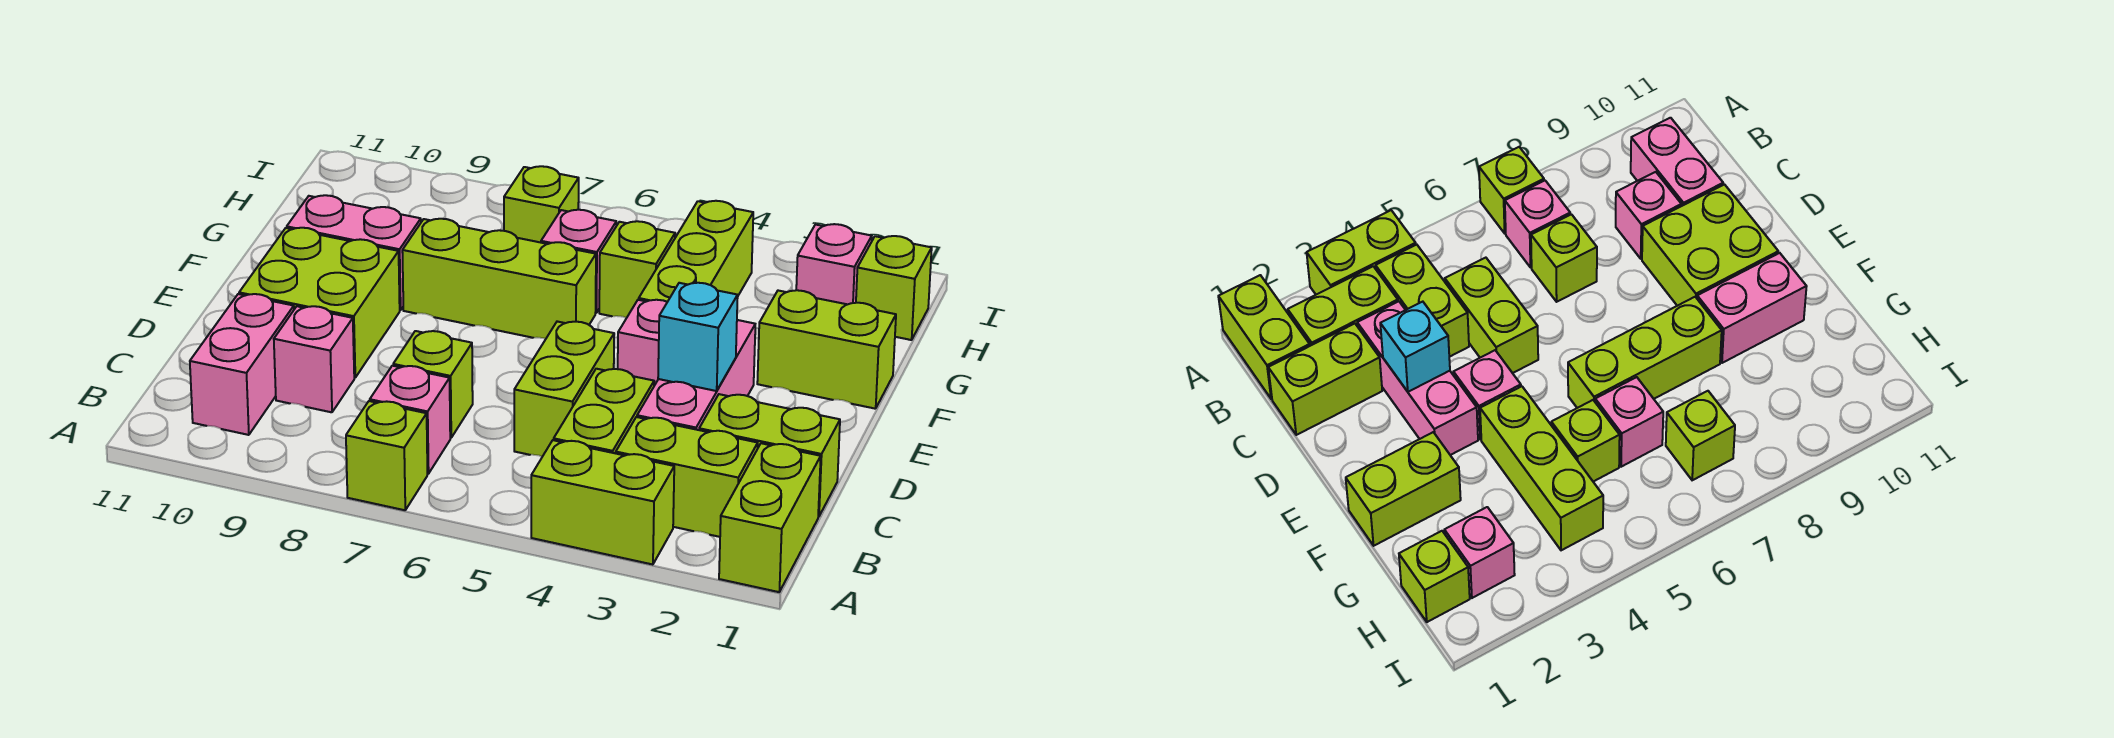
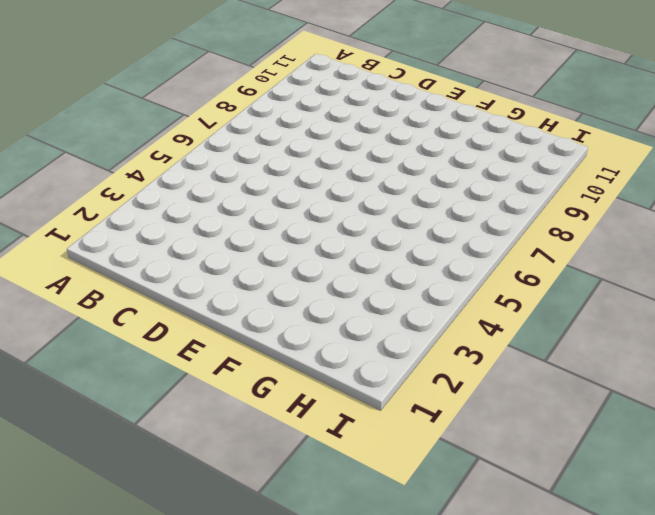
none -> lime brick A1:B1 level 1
none -> lime brick A3:A4 level 1
none -> lime brick A7 level 1

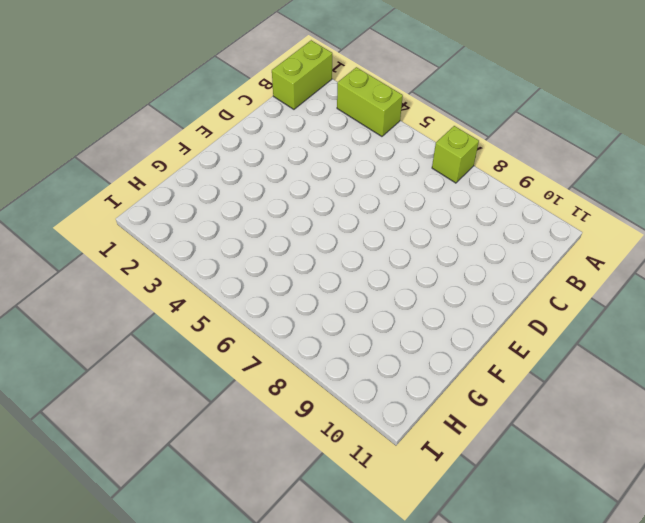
none -> lime brick B2:B3 level 1
none -> lime brick B4:C4 level 1
none -> pink brick B7 level 1

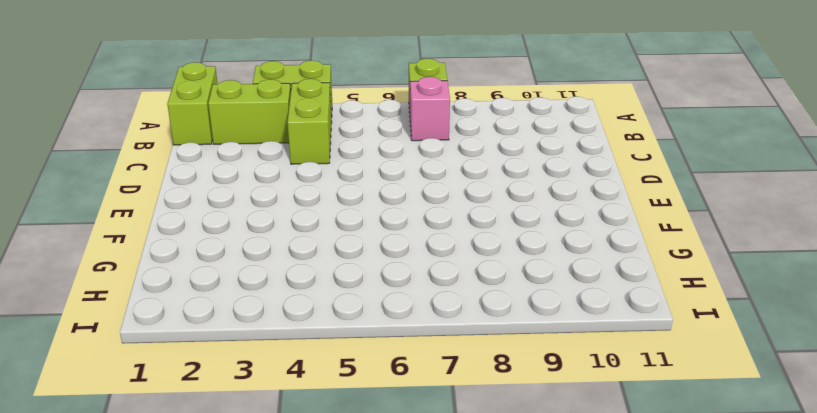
none -> pink brick B10:C10 level 1
none -> lime brick C1:C2 level 1
none -> pink brick C3:E3 level 1

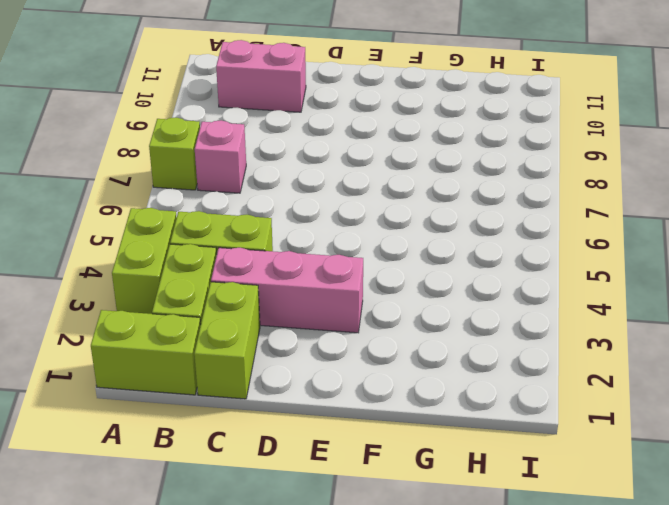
none -> lime brick C5:D5 level 1
none -> lime brick C7 level 1
none -> pink brick C9 level 1

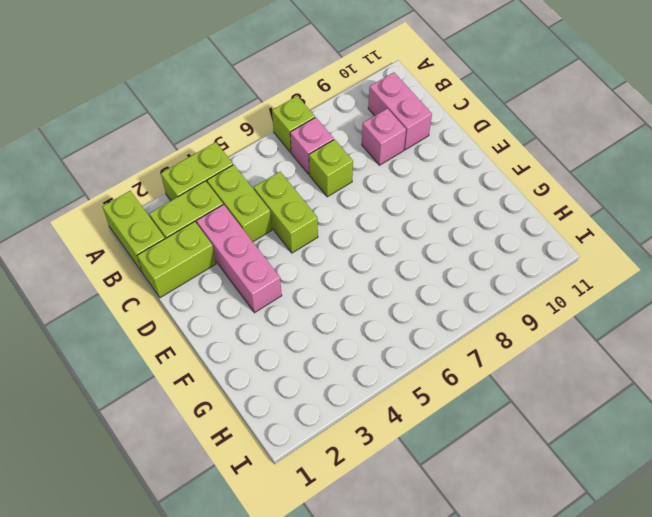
none -> lime brick D9:E10 level 1
none -> pink brick E4 level 1
none -> lime brick F1:F2 level 1

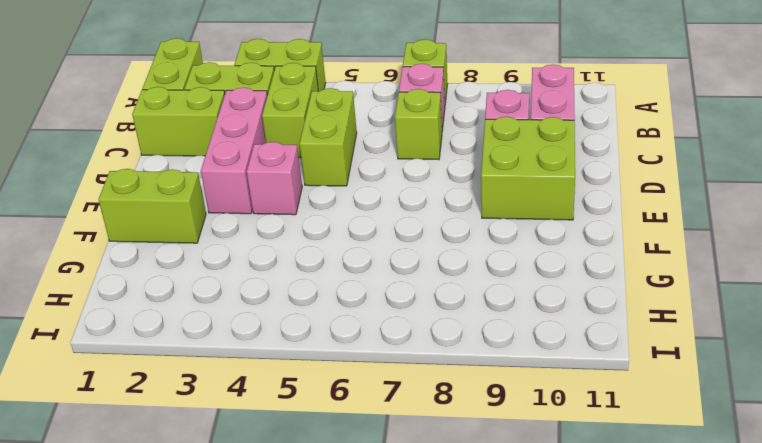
none -> lime brick F4:H4 level 1
none -> lime brick F6:F8 level 1
none -> pink brick F9:F10 level 1

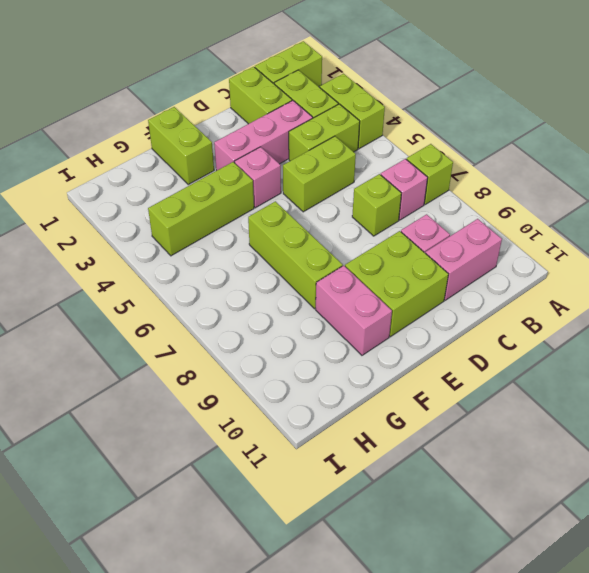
none -> lime brick G5 level 1
none -> pink brick G6 level 1
none -> lime brick H1 level 1

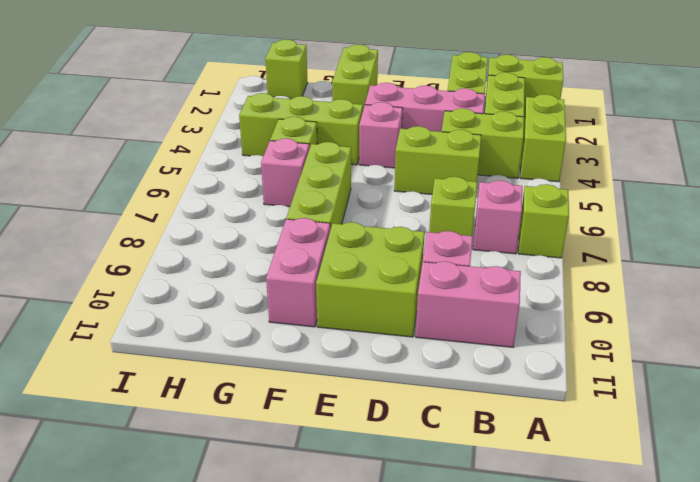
none -> pink brick H2 level 1
none -> lime brick H7 level 1
none -> cyan brick D3 level 2

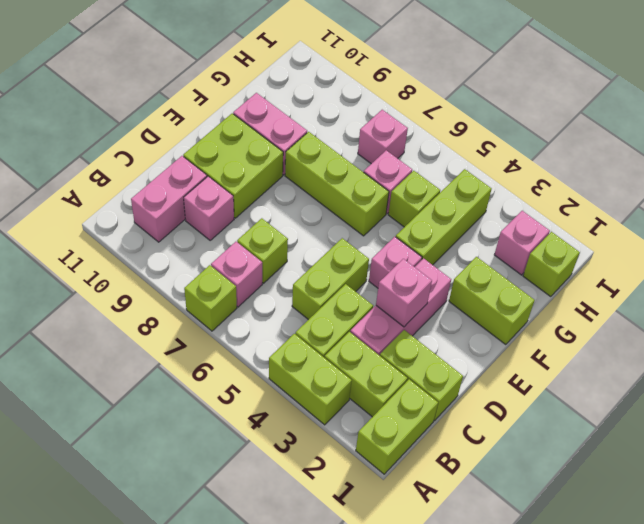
pink brick D3 level 2 -> cyan brick D3 level 2
pink brick H7 level 1 -> lime brick H7 level 1

